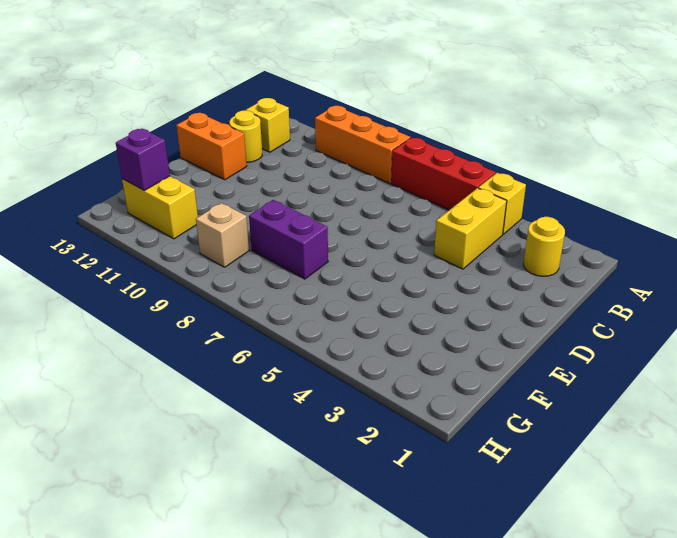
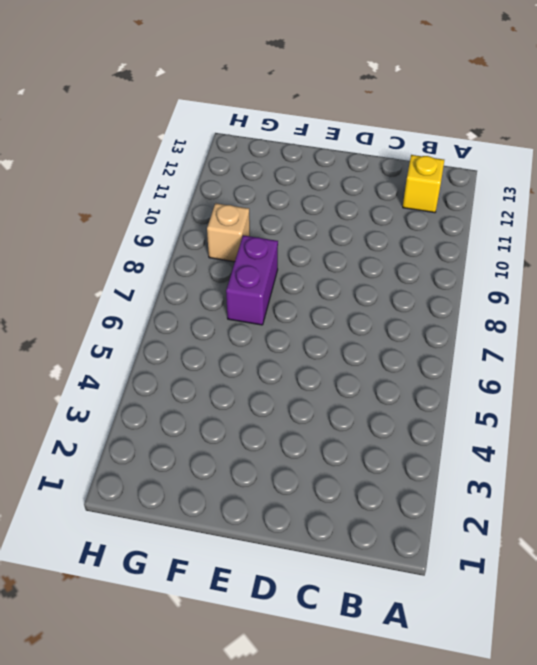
none -> yellow brick A4 level 1
none -> red brick A5:A7 level 1
none -> orange brick A8:A10 level 1

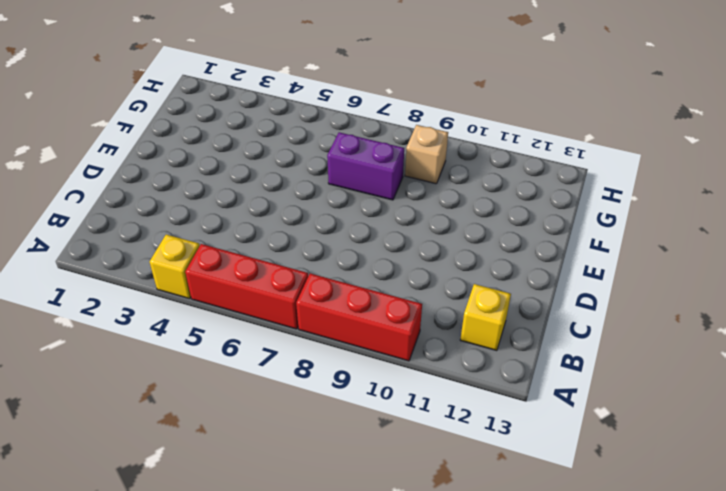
red brick A8:A10 level 1 -> orange brick A8:A10 level 1
none -> yellow round brick B2 level 1
none -> yellow brick B4:C4 level 1
none -> yellow round brick C12 level 1

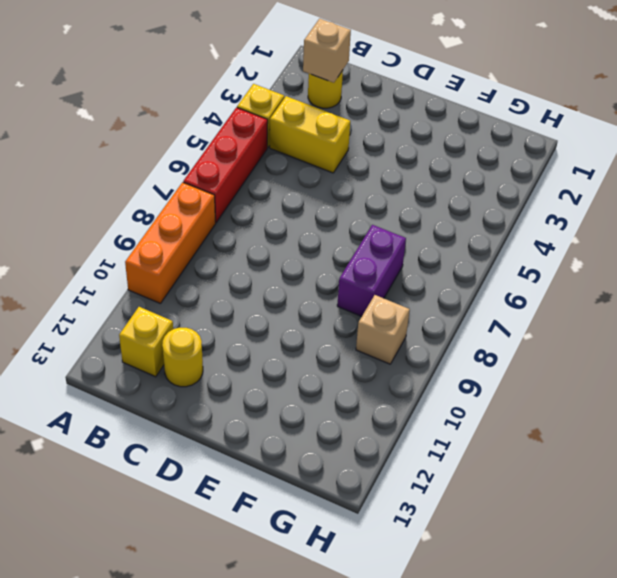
tan brick B2 level 2 -> none
none -> orange brick D12:D13 level 1
none -> yellow brick G11:G12 level 1
none -> purple brick G12 level 2

